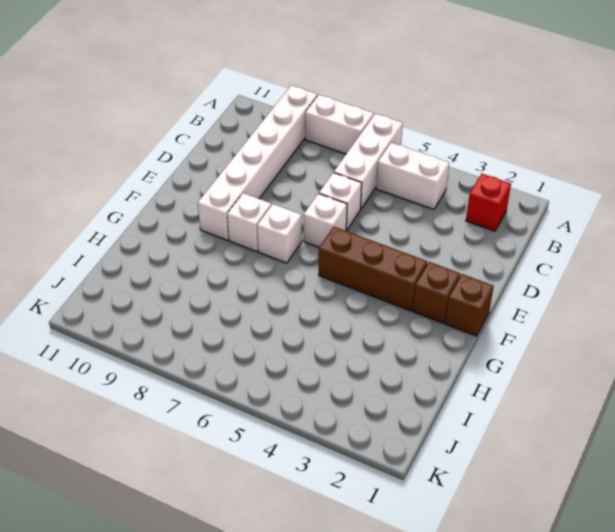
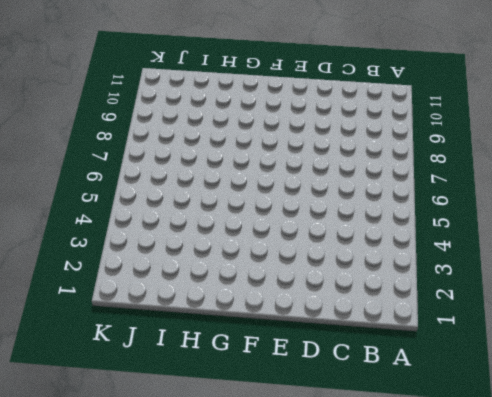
none -> white brick A6:C6 level 1
none -> white brick A7:A8 level 1
none -> white brick A9:F9 level 1

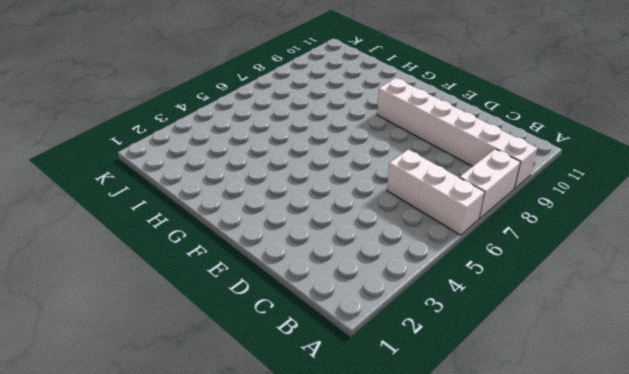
none -> red brick B2 level 1
none -> white brick B4:B5 level 1
none -> white brick D6 level 1

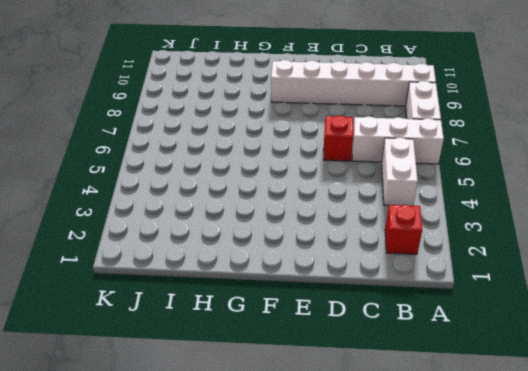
red brick D6 level 1 -> white brick D6 level 1
none -> white brick E6 level 1
none -> brown brick F1 level 1
none -> brown brick F2 level 1

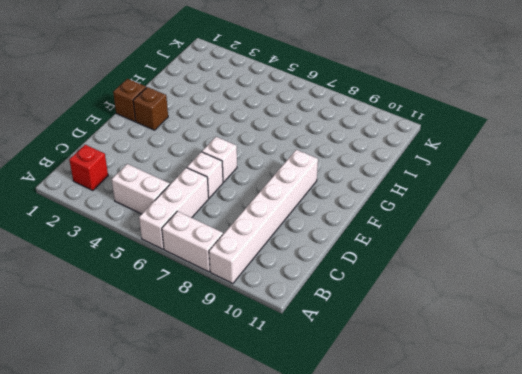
none -> brown brick F3:F5 level 1
none -> white brick F7 level 1
none -> white brick F8 level 1

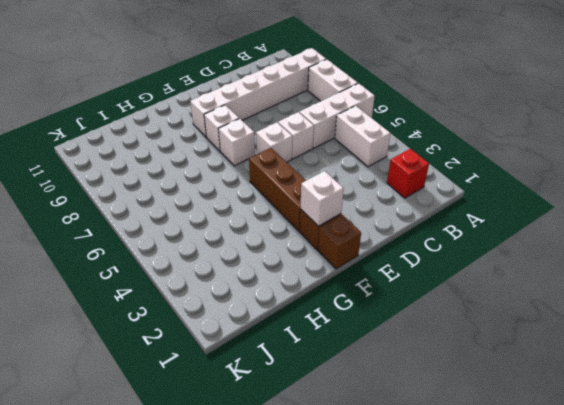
white brick F2 level 2 -> none

